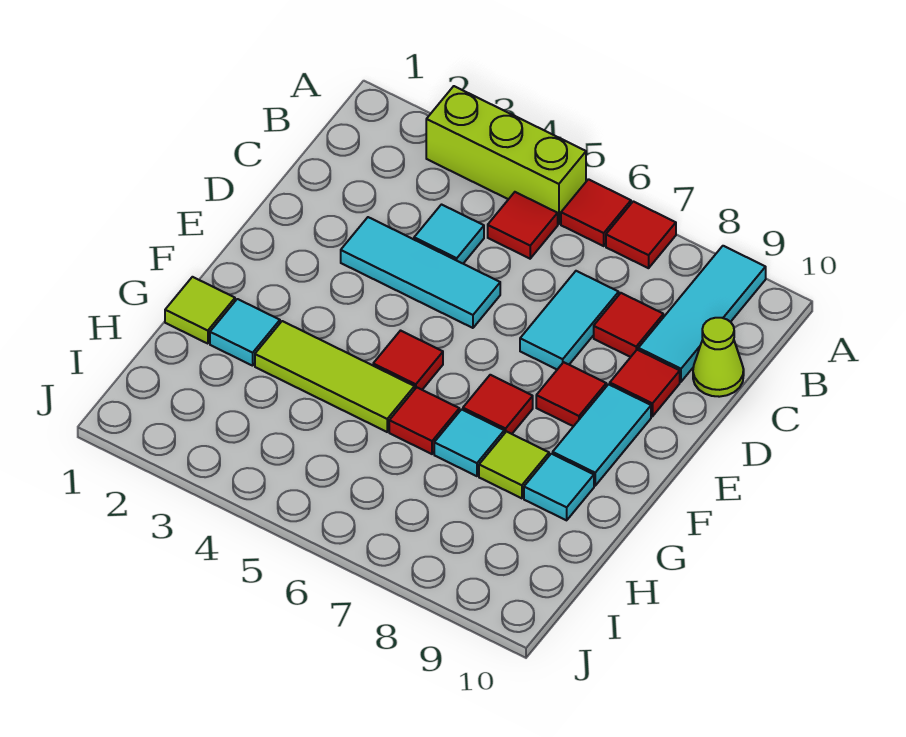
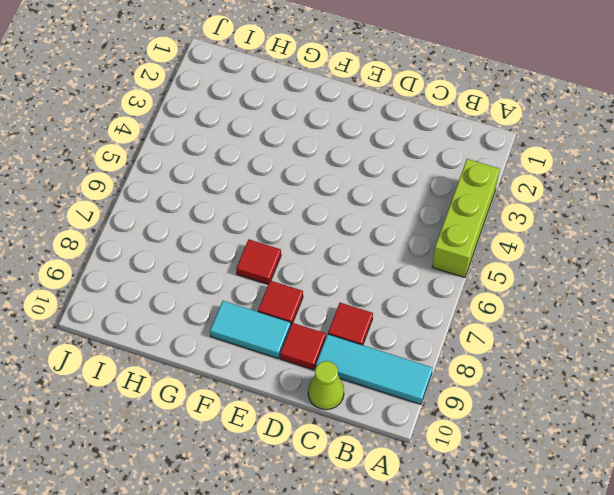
none -> red tile A6 level 1
none -> red tile A7 level 1
none -> red tile B5 level 1

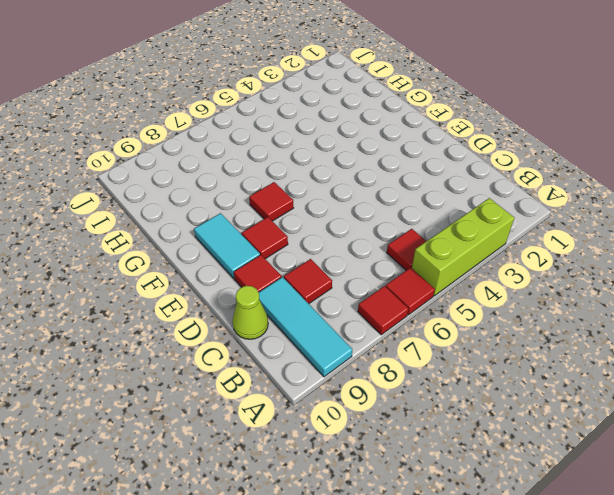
none -> cyan tile C4 level 1
none -> cyan tile C7:D7 level 1
none -> cyan tile D3:D5 level 1

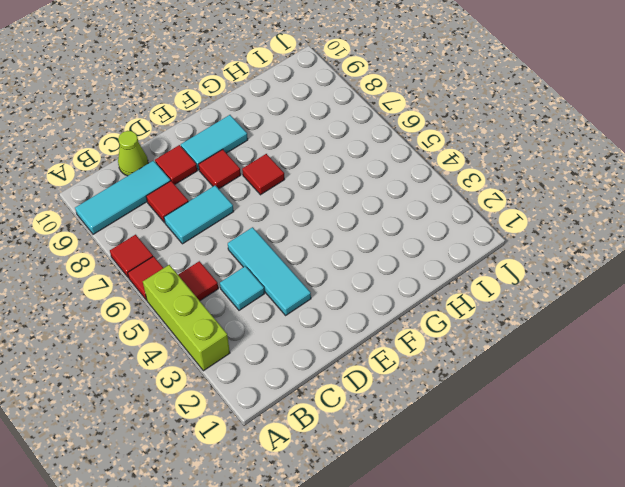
none -> red tile F5 level 1
none -> lime tile G1 level 1
none -> cyan tile G2 level 1

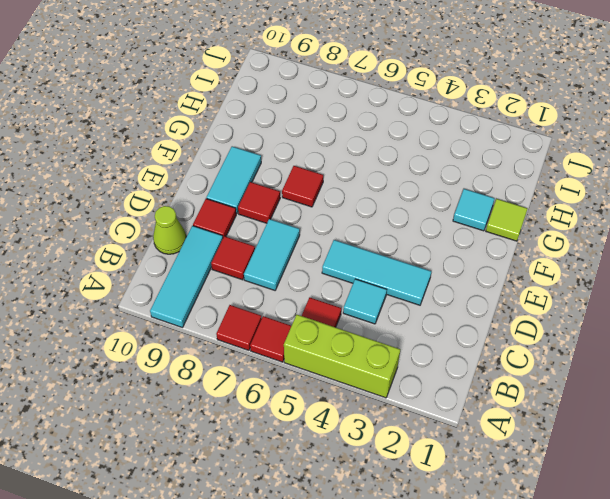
none -> red tile F5 level 1
none -> lime tile G3:G5 level 1
none -> red tile G6 level 1

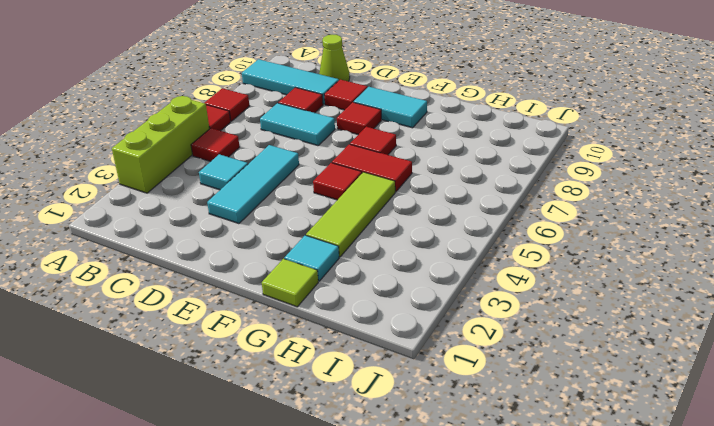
red tile F6:G6 level 1 -> red tile G6 level 1
none -> cyan tile G7 level 1
none -> lime tile G8 level 1
none -> cyan tile G9 level 1

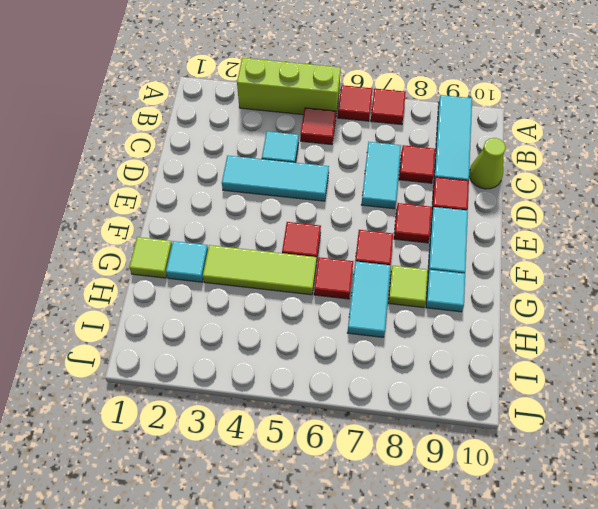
cyan tile G7:H7 level 1 -> cyan tile G7 level 1

